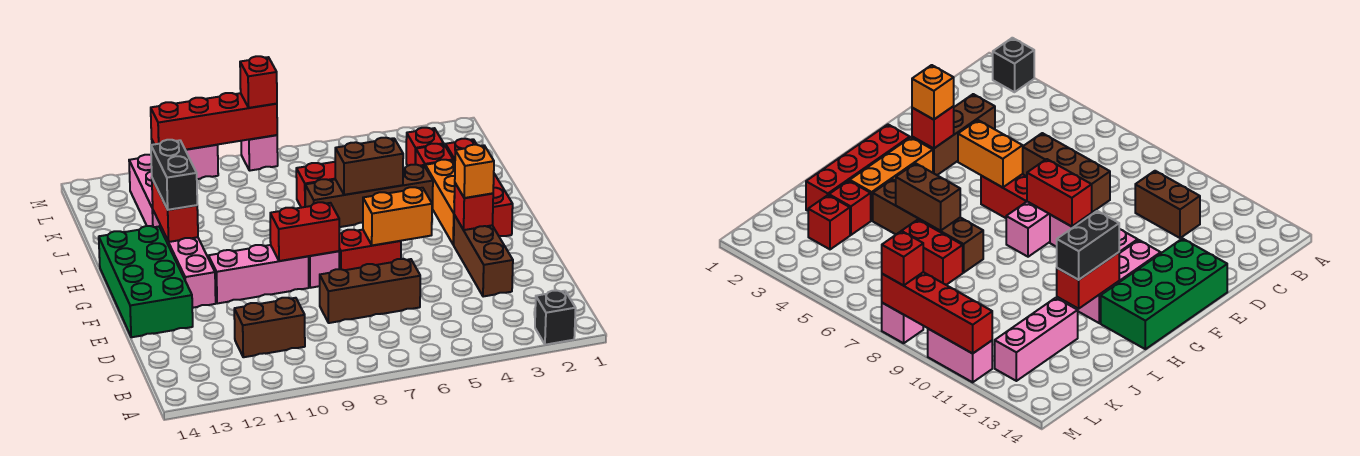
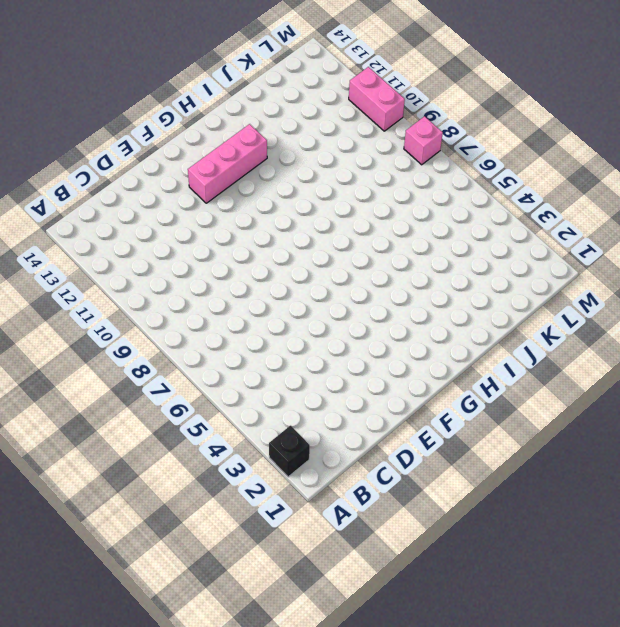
none -> brown brick C10:C11 level 1
none -> brown brick D3:F3 level 1
none -> brown brick D6:D8 level 1

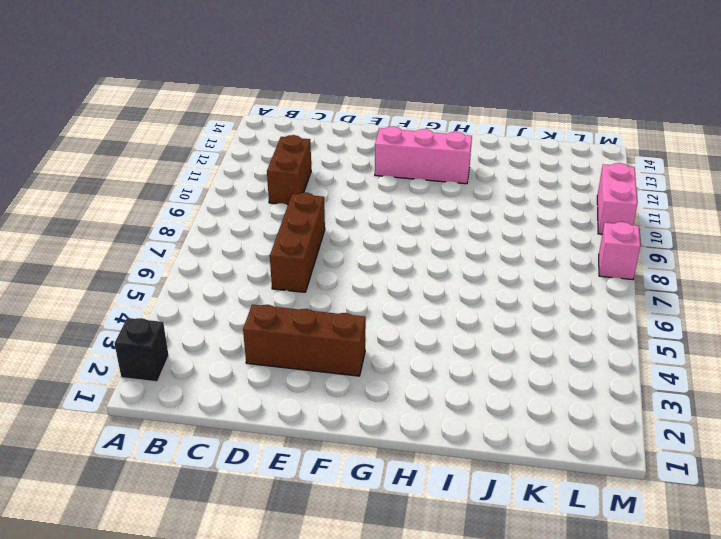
none -> green brick E13:H14 level 1
none -> red brick F6:F7 level 1
none -> pink brick F8:G8 level 1

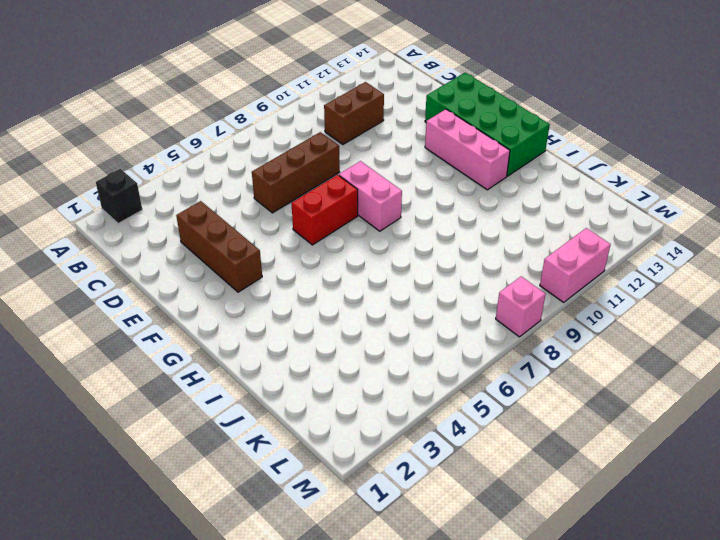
none -> pink brick F9:F11 level 1
none -> red brick G2:J2 level 1
none -> orange brick G3:I3 level 1

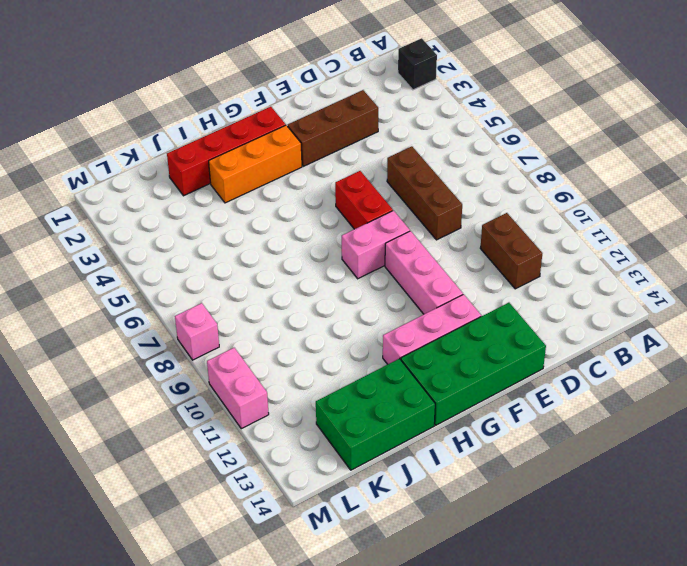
green brick I13:K14 level 1 -> none
none -> brown brick I4:I7 level 1
none -> red brick J3 level 1
none -> red brick J6:J7 level 1

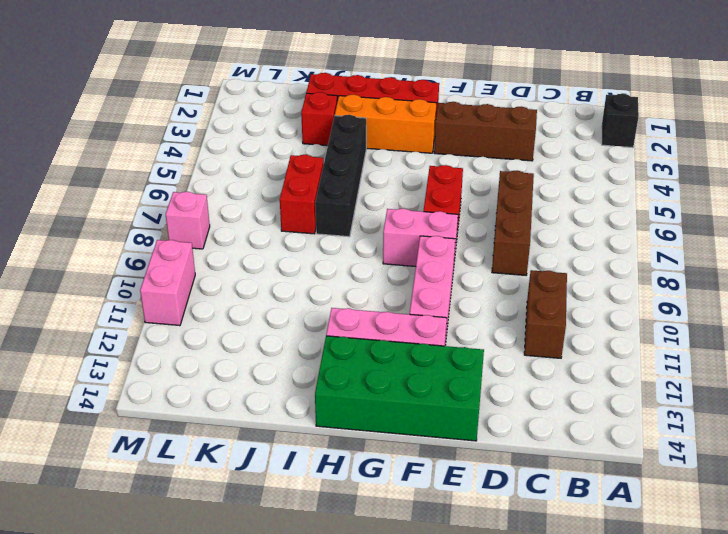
black brick I4:I7 level 1 -> brown brick I4:I7 level 1
none -> pink brick J12:L12 level 1
none -> red brick K3 level 1
none -> red brick F3 level 2

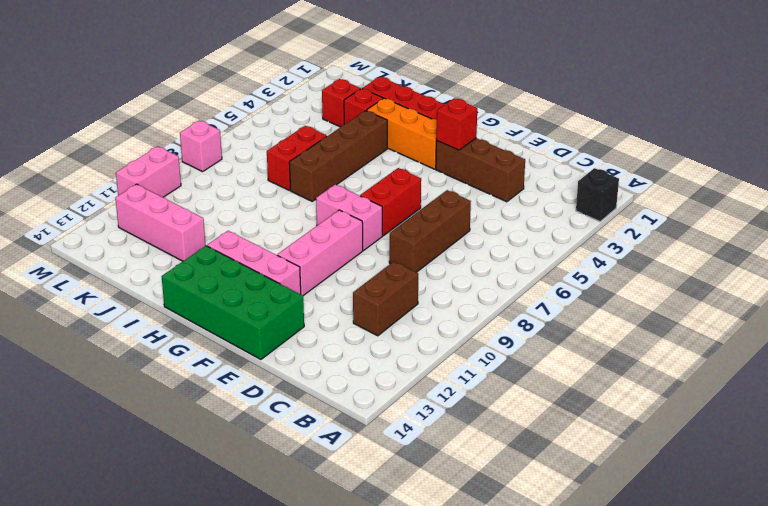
none -> orange brick F5:F6 level 2
none -> red brick F8:F9 level 2
none -> red brick H12:I12 level 2

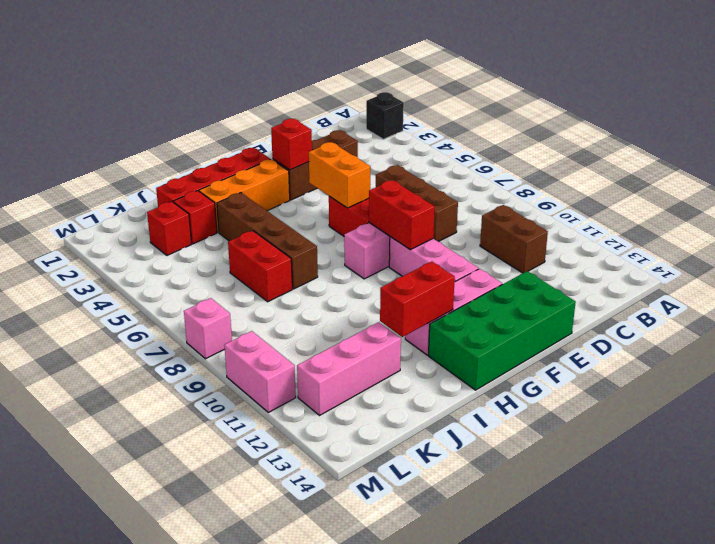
none -> brown brick I5:I6 level 2
none -> red brick M8:M11 level 2
none -> orange brick F3 level 3

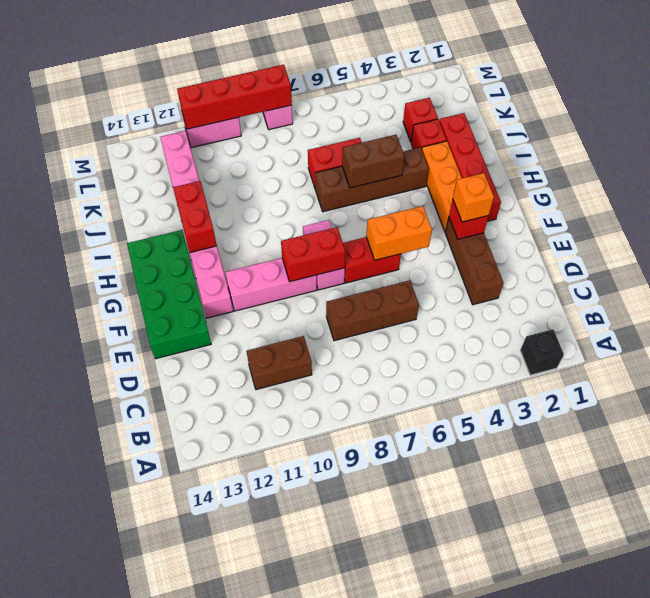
none -> black brick H12:I12 level 3
none -> red brick M8 level 3

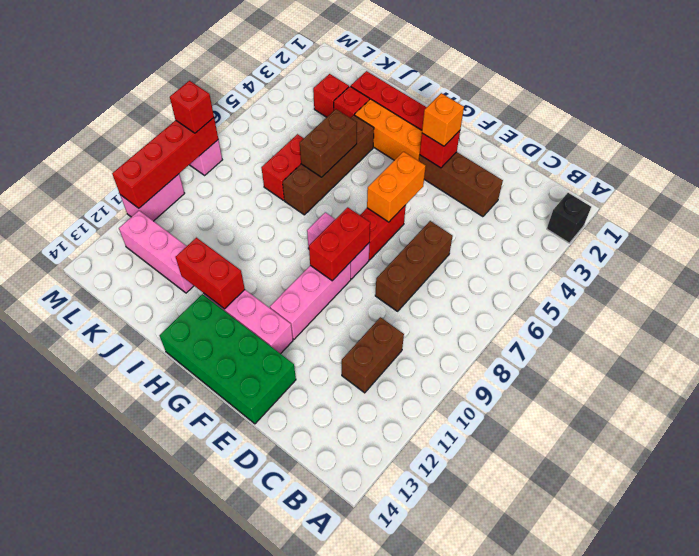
none -> black brick H12:I12 level 3

